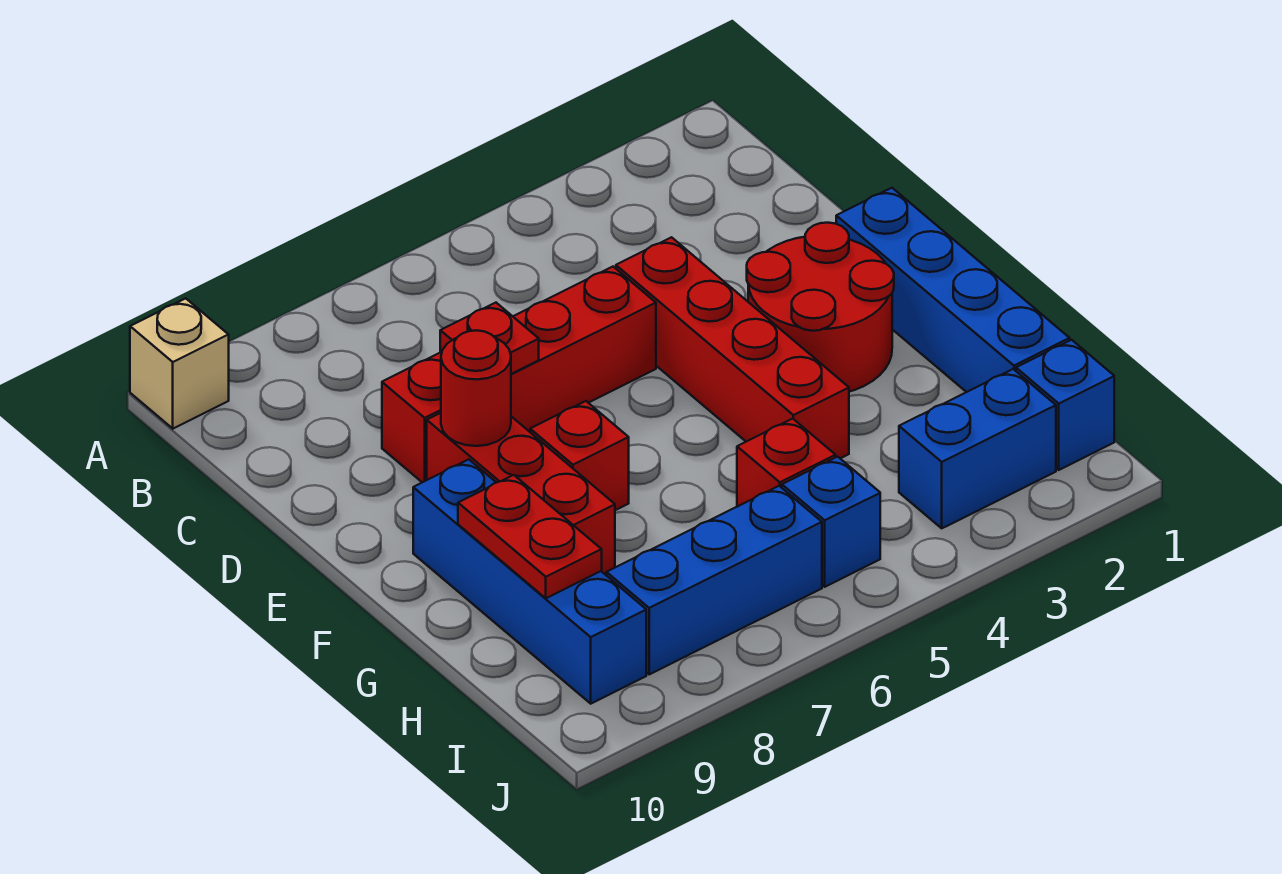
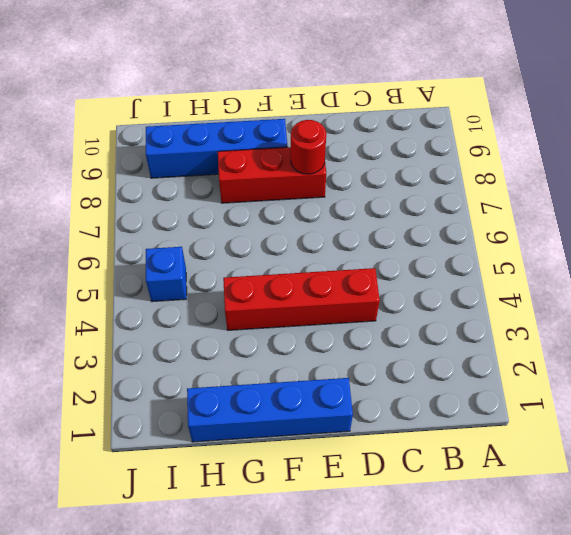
none -> tan brick A10 level 1
none -> red brick D5:D8 level 1
none -> red round brick E2:F3 level 1

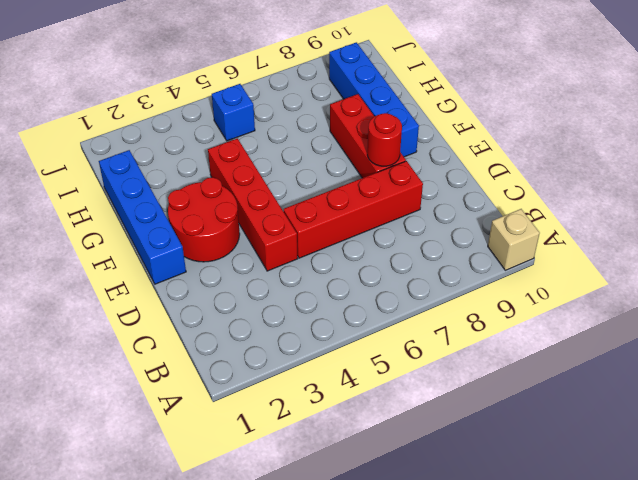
none -> red brick F7 level 1
none -> red brick H5 level 1
none -> blue brick I1 level 1

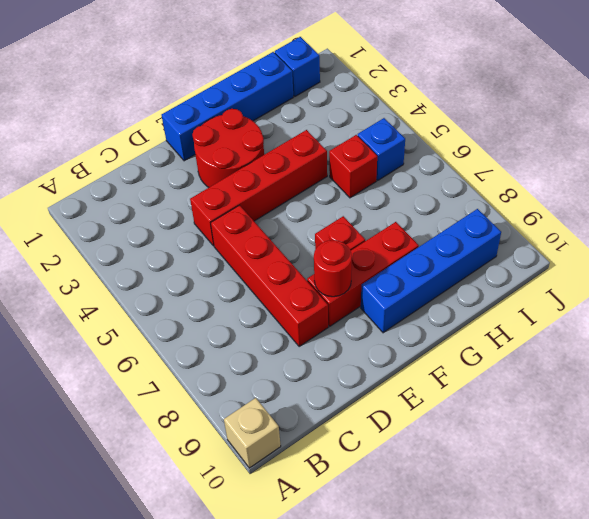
none -> blue brick I2:I3 level 1
none -> blue brick I6:I8 level 1
none -> red plate D7 level 2

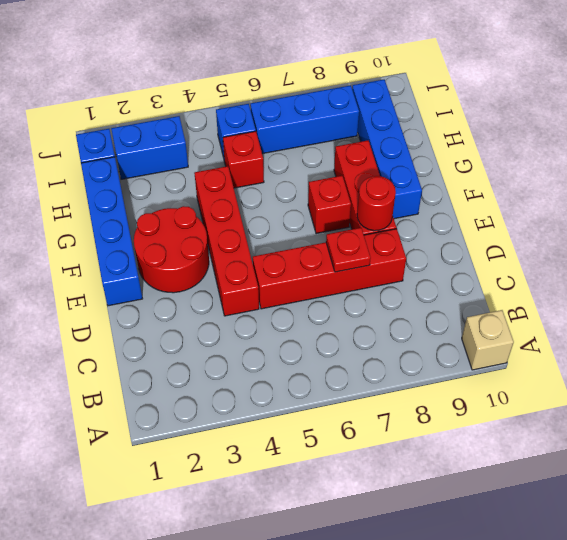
none -> red plate G9:H9 level 2

